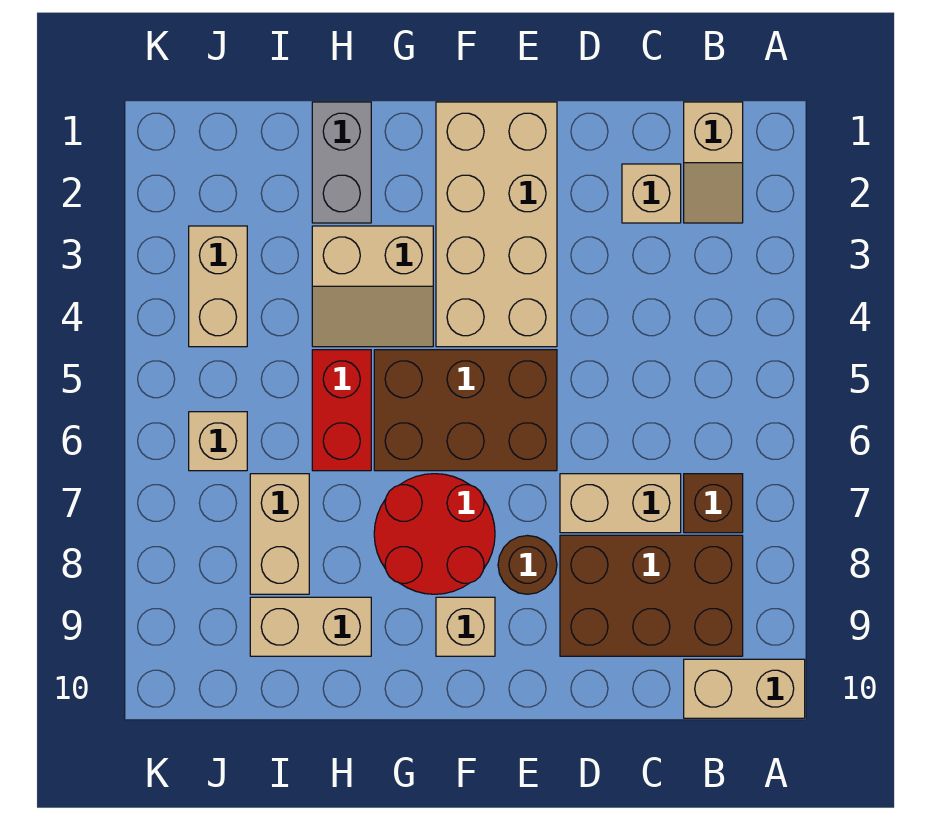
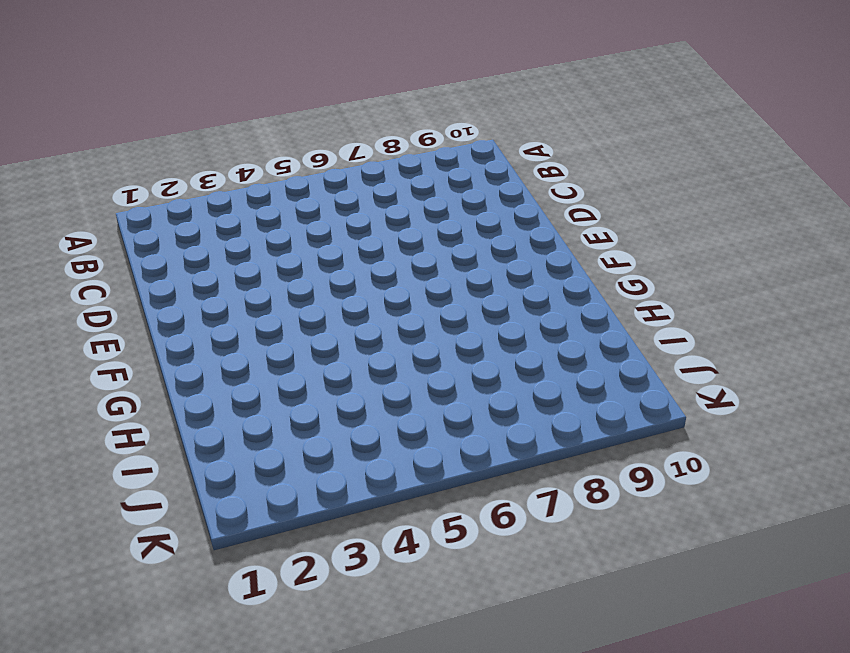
none -> tan brick A10:B10 level 1
none -> tan slope B1:B2 level 1 top 1
none -> brown brick B7 level 1

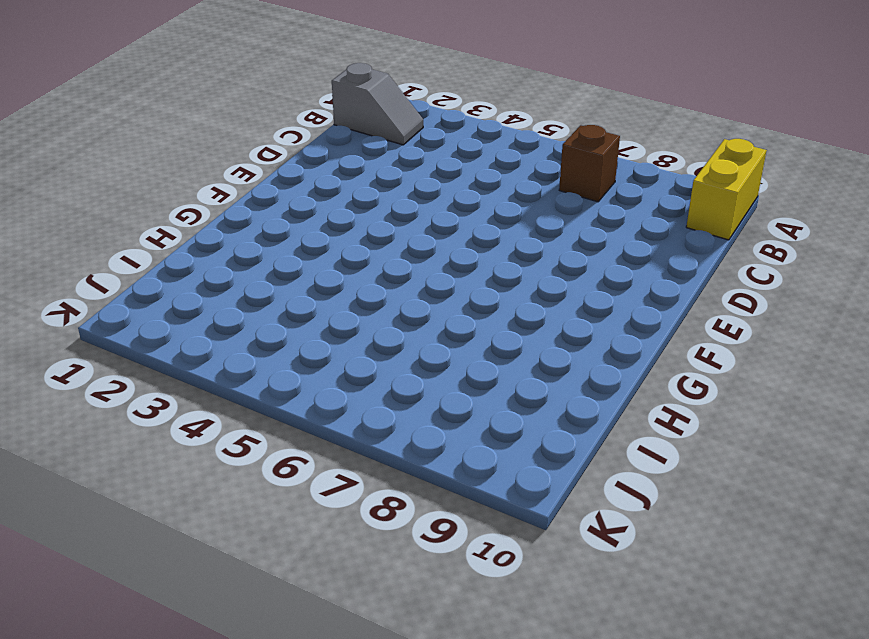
yellow brick A10:B10 level 1 -> tan brick A10:B10 level 1
grey slope B1:B2 level 1 top 1 -> tan slope B1:B2 level 1 top 1
none -> brown brick B8:D9 level 1
none -> tan brick C2 level 1
none -> tan brick C7:D7 level 1

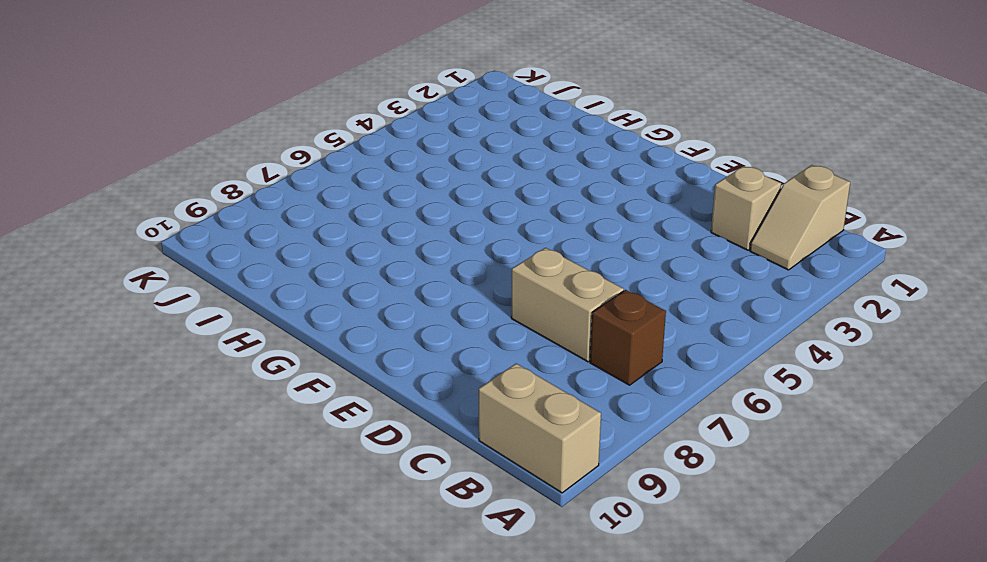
none -> brown brick B8:D9 level 1
none -> tan brick E1:F4 level 1
none -> brown brick E5:G6 level 1

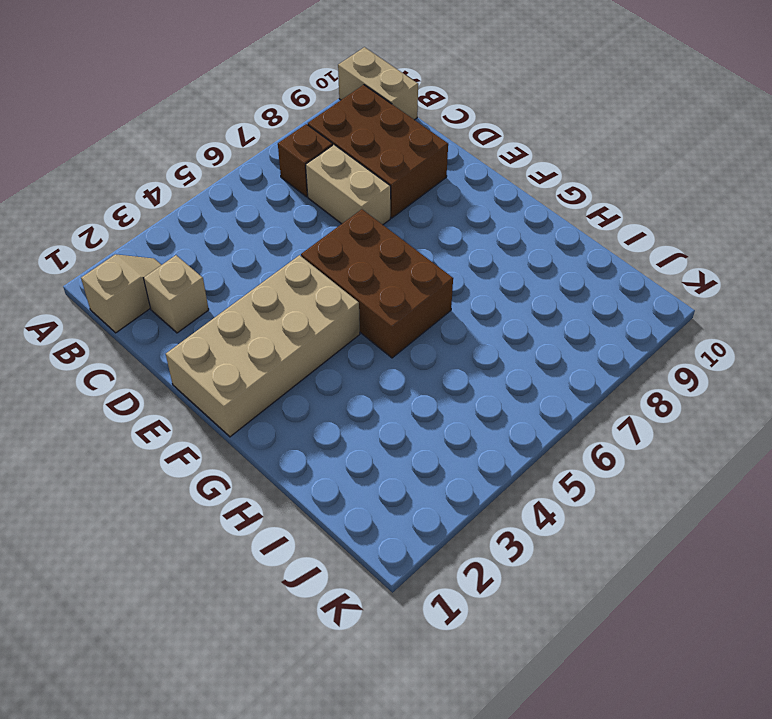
none -> brown round brick E8 level 1
none -> red round brick F7:G8 level 1
none -> tan brick F9 level 1

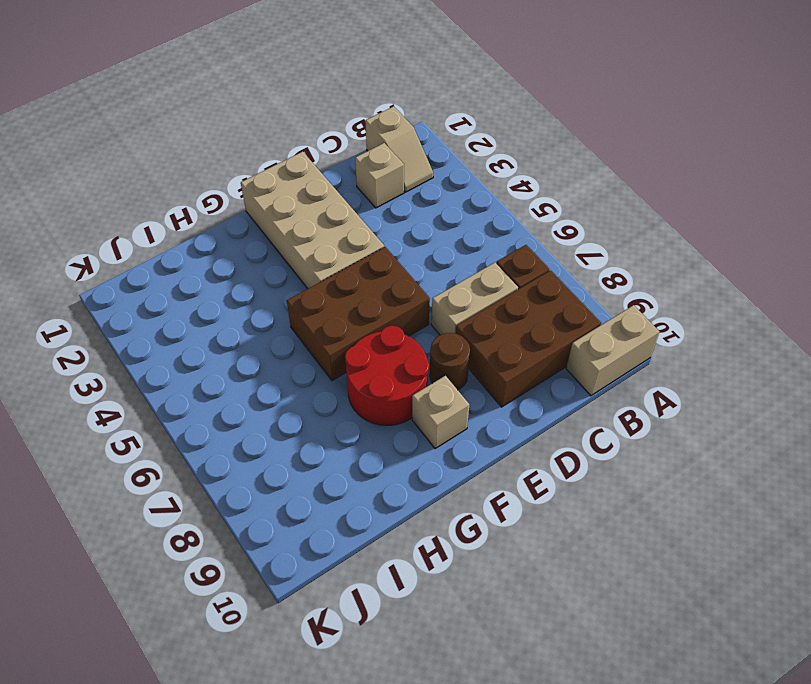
none -> tan slope G3:H4 level 1 top 3
none -> grey brick H1:H2 level 1
none -> red brick H5:H6 level 1

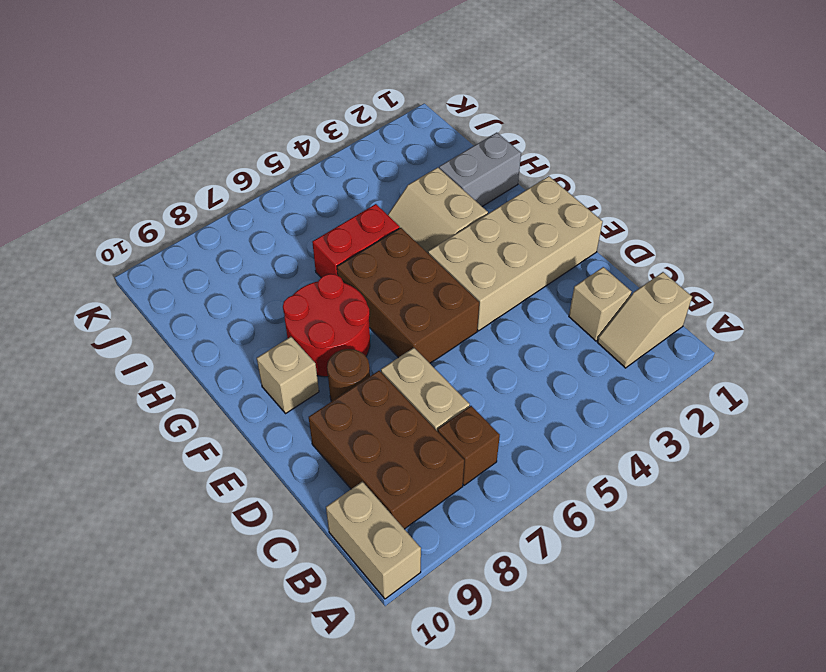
none -> tan brick H9:I9 level 1
none -> tan brick I7:I8 level 1
none -> tan brick J3:J4 level 1

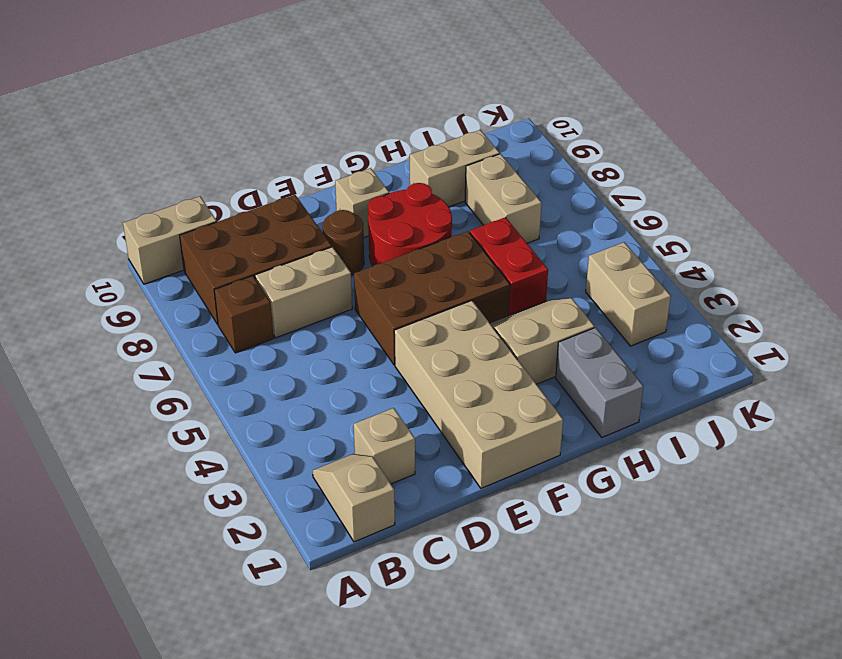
none -> tan brick J6 level 1

